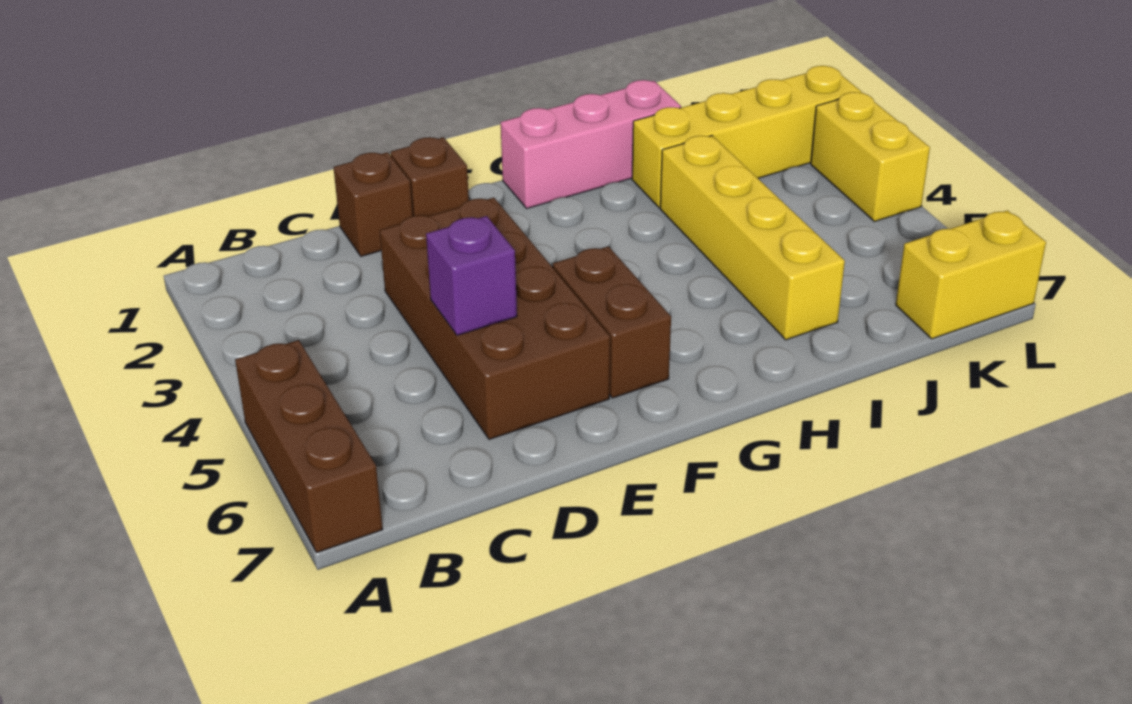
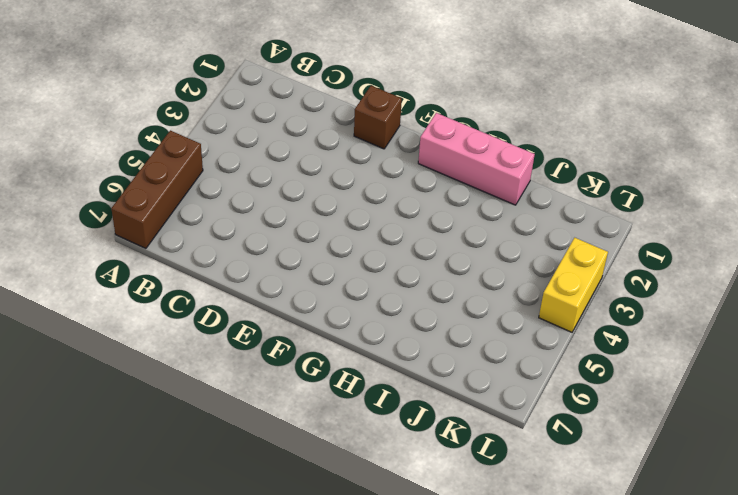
none -> brown brick D1 level 1
none -> brown brick D3:E6 level 1

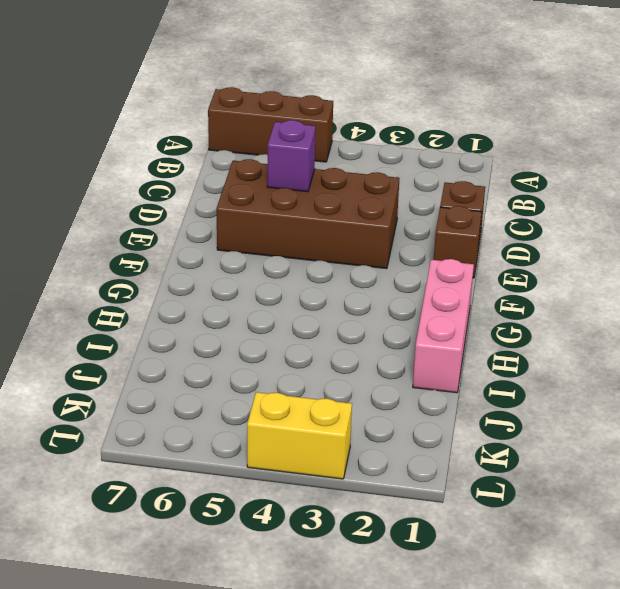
none -> brown brick F5:F6 level 1
none -> yellow brick I2:L2 level 1

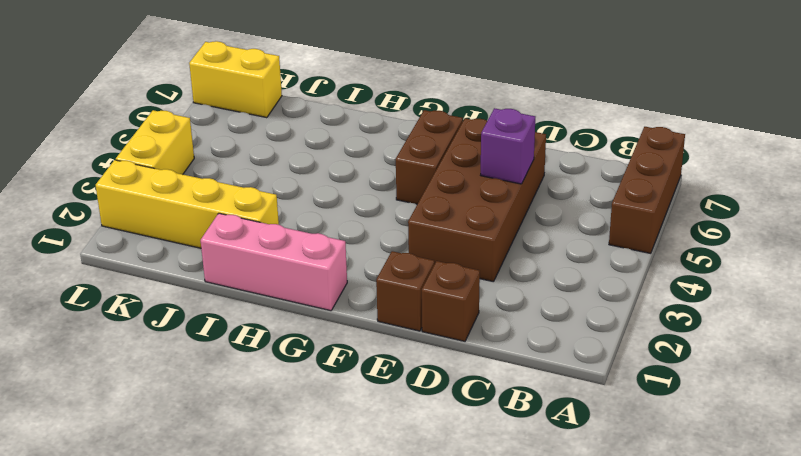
none -> yellow brick I3:I6 level 1

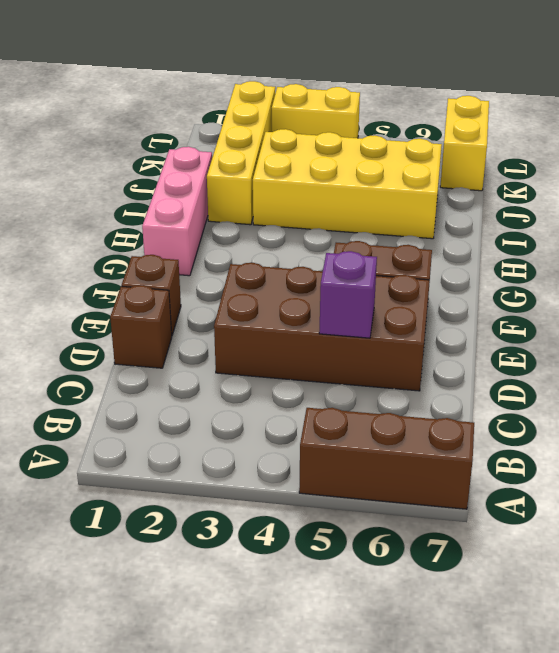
yellow brick I3:J6 level 1 -> yellow brick I3:I6 level 1

